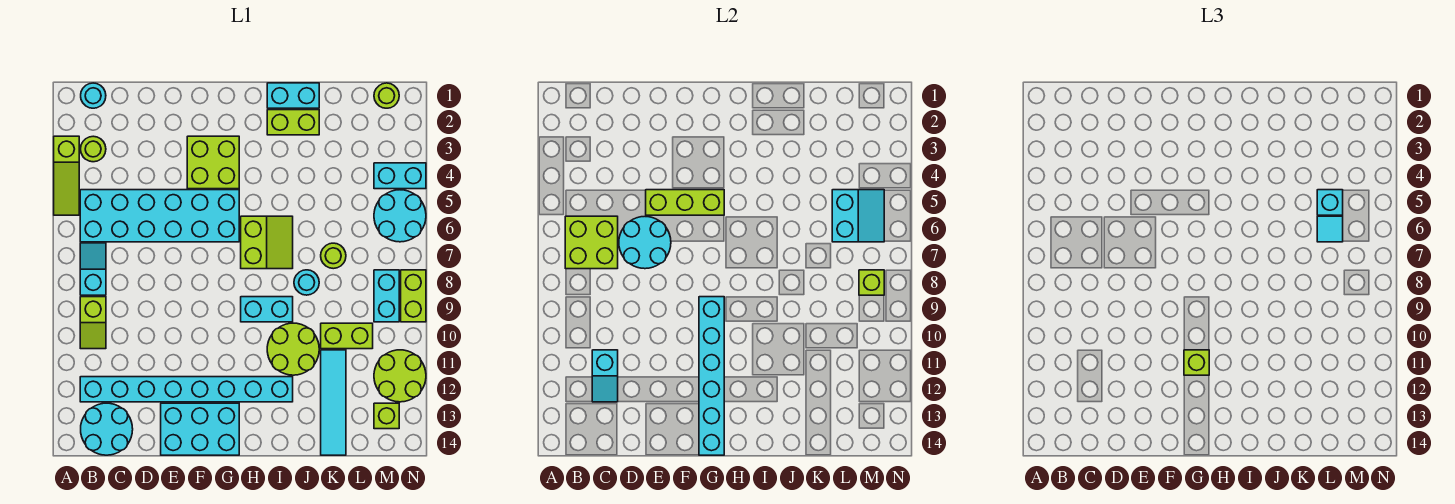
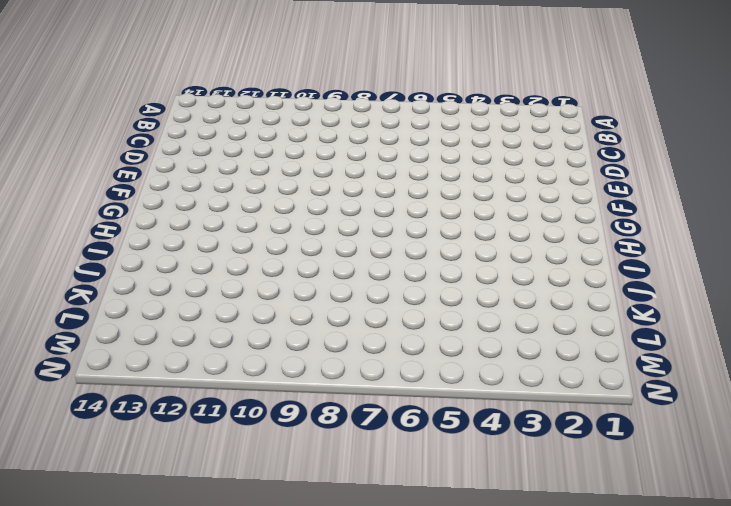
none -> lime slope A3:A5 level 1 top 3
none -> cyan round brick B1 level 1
none -> lime round brick B3 level 1
none -> cyan brick B5:G6 level 1

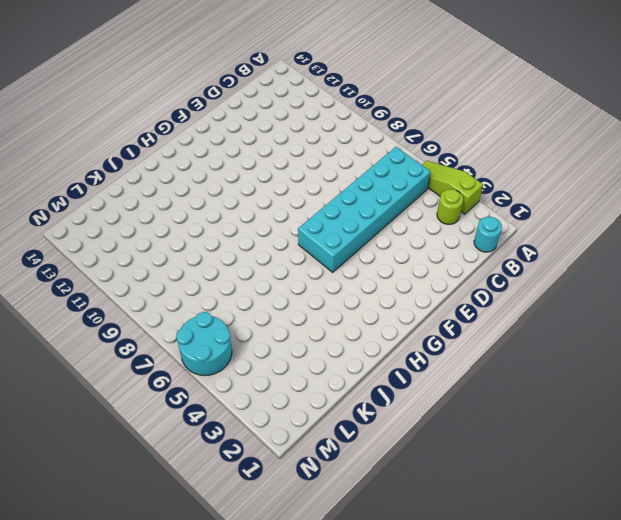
none -> cyan slope B7:B8 level 1 top 8
none -> lime slope B9:B10 level 1 top 9
none -> cyan brick B12:I12 level 1
none -> cyan round brick B13:C14 level 1

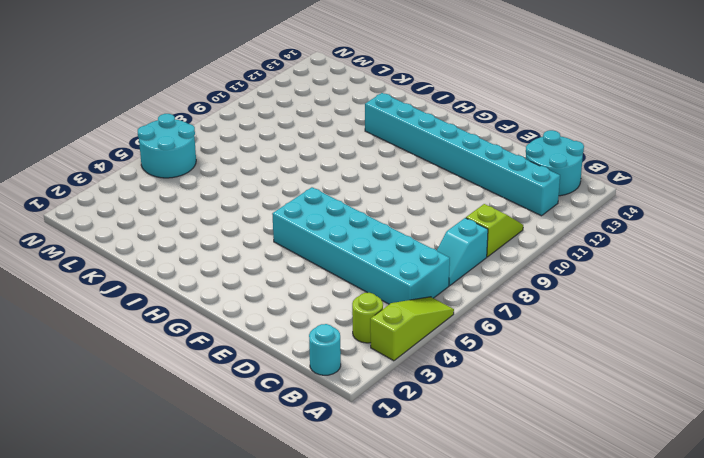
none -> cyan brick E13:G14 level 1
none -> lime brick F3:G4 level 1
none -> lime slope H6:I7 level 1 top H
none -> cyan brick H9:I9 level 1

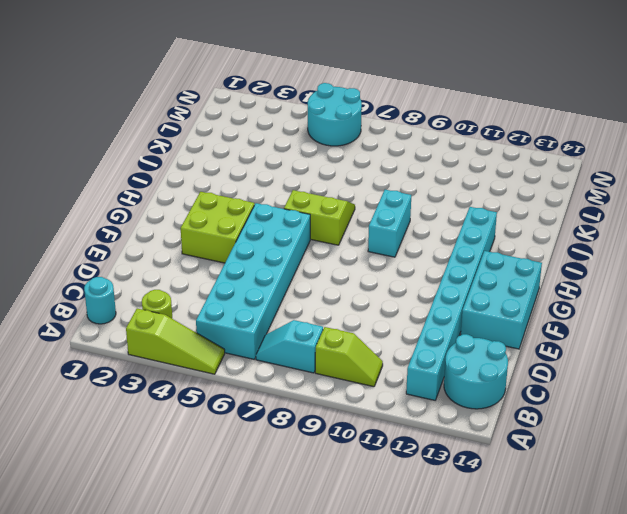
none -> cyan brick I1:J1 level 1
none -> lime brick I2:J2 level 1
none -> lime round brick I10:J11 level 1
none -> cyan round brick J8 level 1

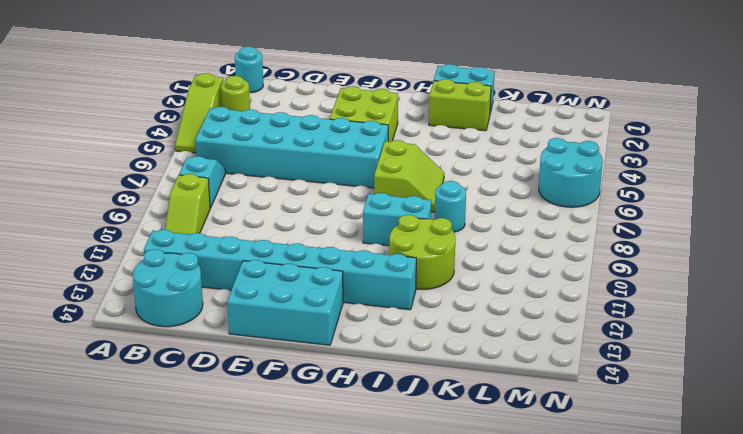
none -> lime round brick K7 level 1
none -> lime brick K10:L10 level 1
none -> cyan tile K11:K14 level 1
none -> lime round brick M1 level 1

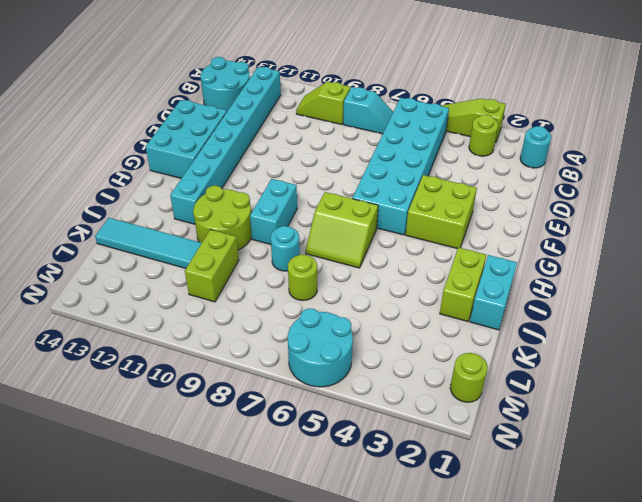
none -> cyan brick M4:N4 level 1
none -> cyan brick M8:M9 level 1
none -> lime round brick M11:N12 level 1
none -> lime brick M13 level 1

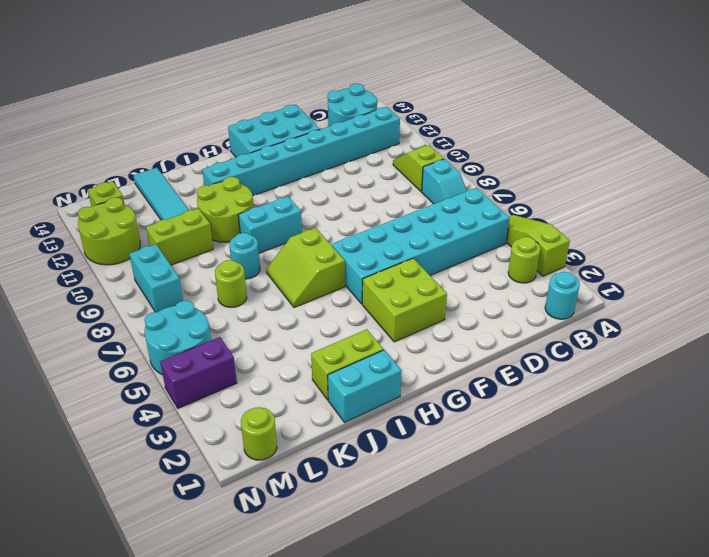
purple brick M4:N4 level 1 -> cyan brick M4:N4 level 1
none -> lime brick N8:N9 level 1
none -> lime brick B6:C7 level 2
none -> cyan slope C11:C12 level 2 top 11
none -> cyan round brick D6:E7 level 2

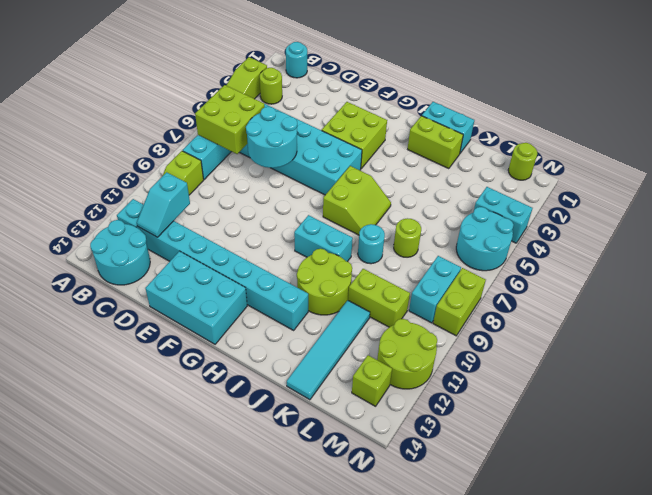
none -> lime brick E5:G5 level 2
none -> cyan brick G9:G14 level 2
none -> cyan slope L5:M6 level 2 top L
none -> lime brick M8 level 2

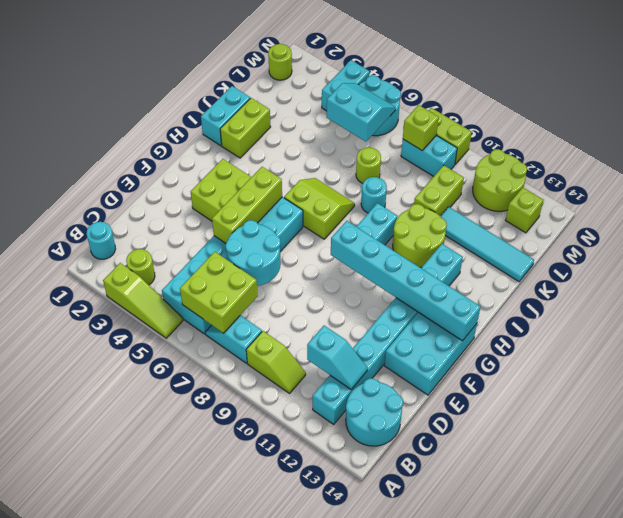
none -> lime brick G11 level 3
none -> cyan brick L5 level 3
none -> cyan tile L6 level 3

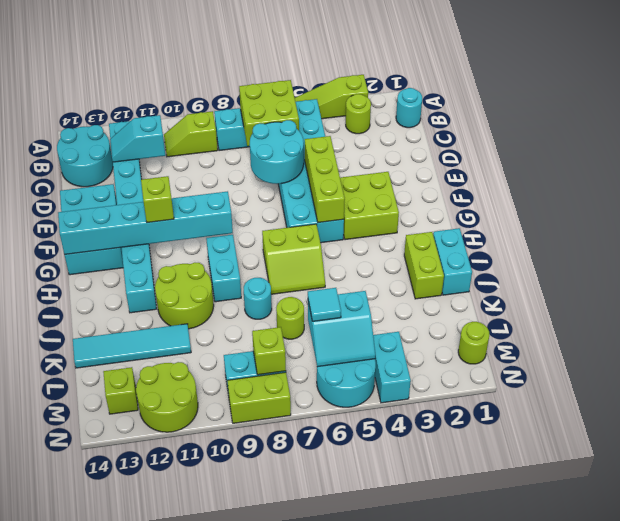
none -> lime brick K10:L10 level 1
none -> cyan brick L5 level 3

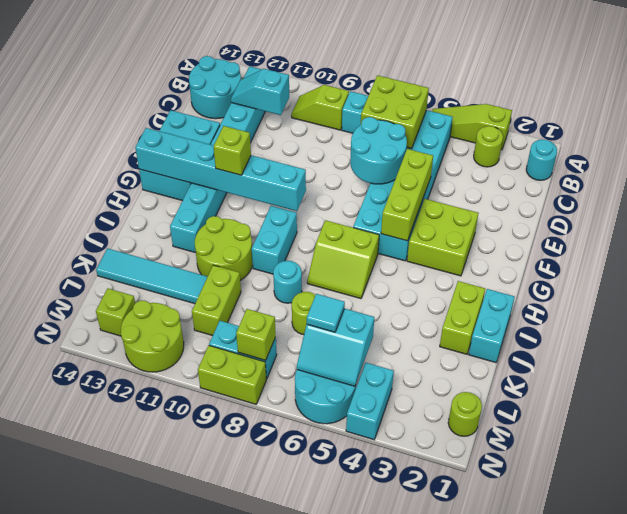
none -> cyan brick L5 level 3

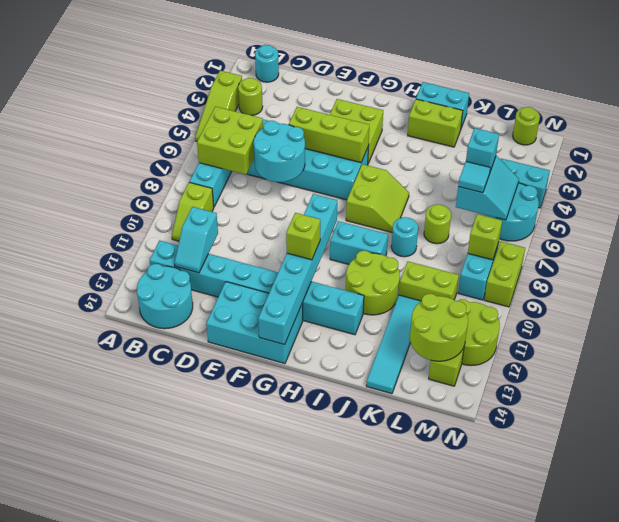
lime round brick L12:M13 level 2 -> none

